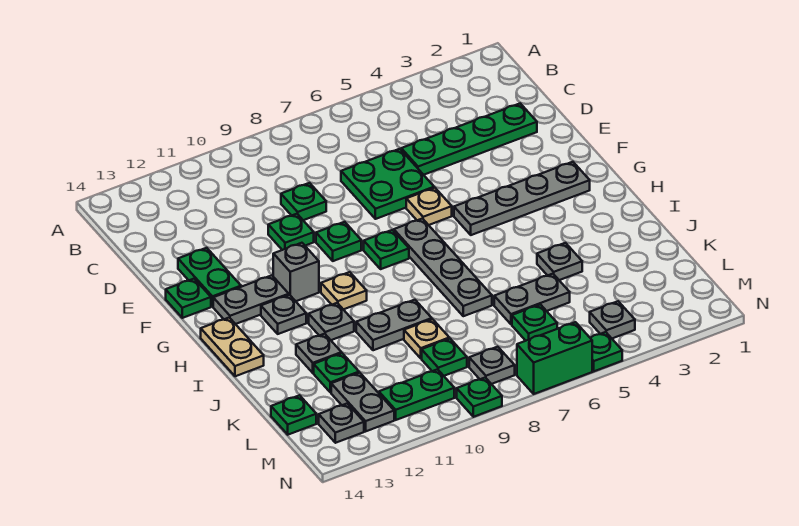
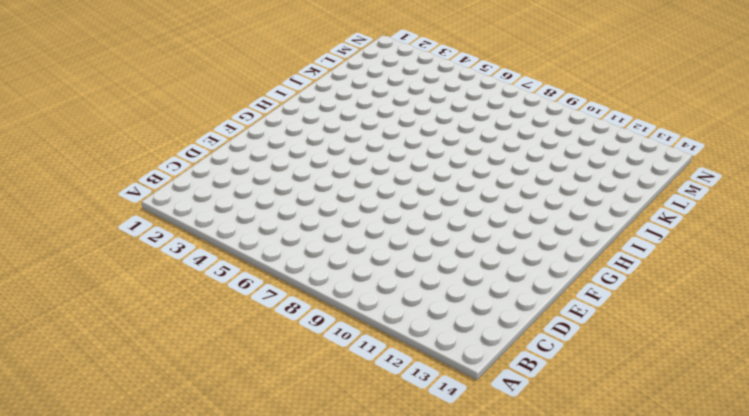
none -> green plate D2:D5 level 1
none -> green plate D6:E7 level 1
none -> green plate D9 level 1
none -> green plate E10 level 1

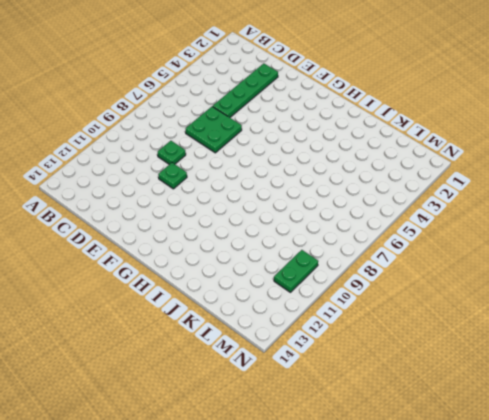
none -> green plate E13:F13 level 1
none -> tan plate F6 level 1
none -> green plate F9 level 1
none -> green plate F14 level 1

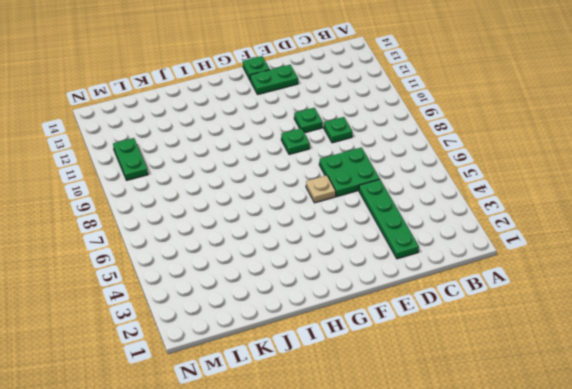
none -> grey plate G2:G5 level 1
none -> grey plate G7:J7 level 1
none -> green plate G8 level 1
none -> grey brick G11 level 1

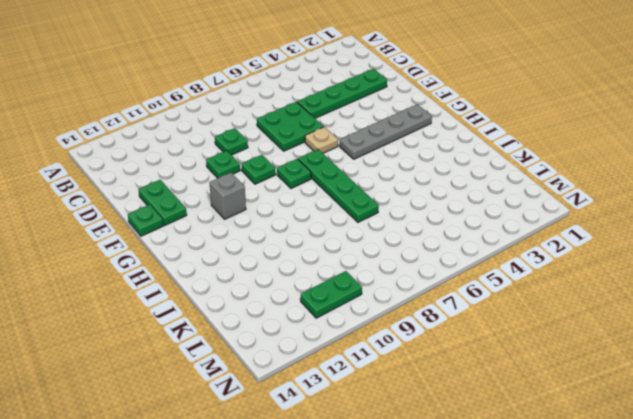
green plate G7:J7 level 1 -> grey plate G7:J7 level 1
none -> grey plate G12:G13 level 1
none -> tan plate H10 level 1
none -> grey plate H12 level 1
none -> tan plate H14:I14 level 1

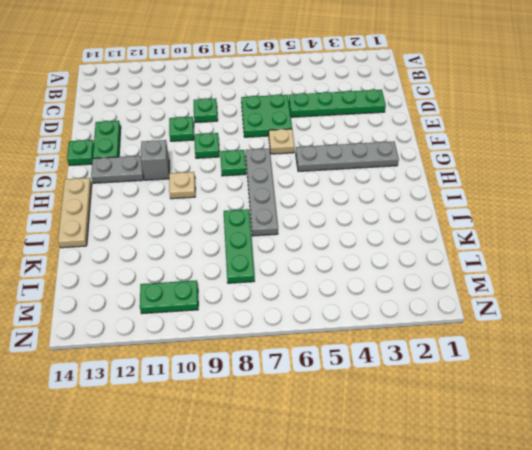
tan plate H14:J14 level 1 -> tan plate H14:I14 level 1
green plate J8:L8 level 1 -> none
none -> grey plate H12 level 1
none -> grey plate I11 level 1
none -> grey plate J4 level 1
none -> grey plate J9:J10 level 1

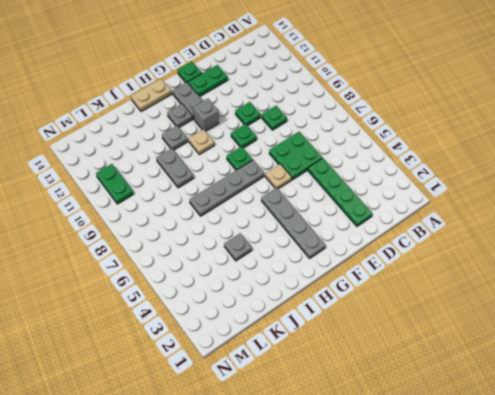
none -> grey plate J12 level 1
none -> grey plate K5:K6 level 1
none -> tan plate K9 level 1
none -> green plate K12 level 1

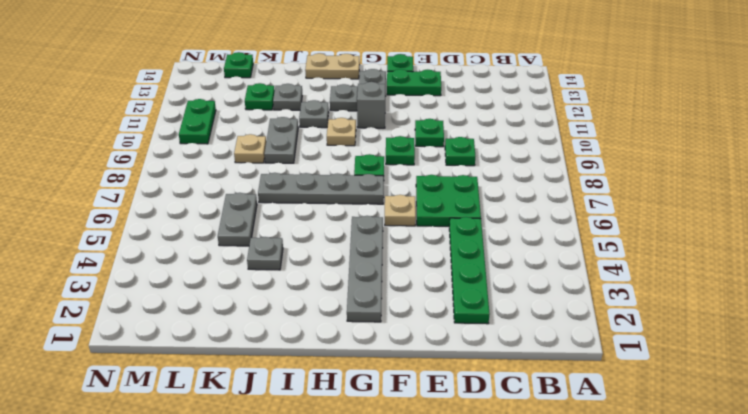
none -> green plate L6 level 1
none -> green plate L9 level 1
none -> grey plate L12:M12 level 1
none -> grey plate M4 level 1

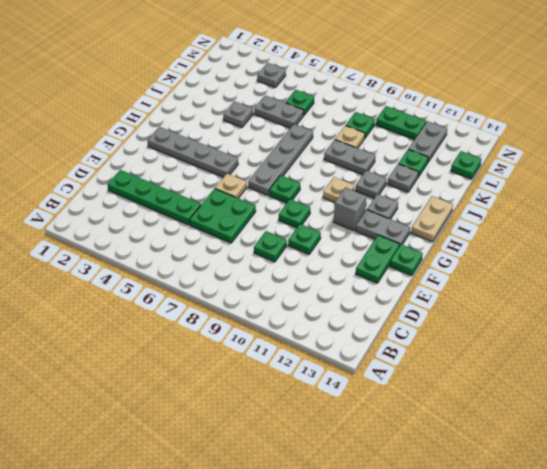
none -> grey plate M8 level 1
none -> grey plate M13 level 1
none -> green plate N5 level 1
none -> green brick N6:N7 level 1

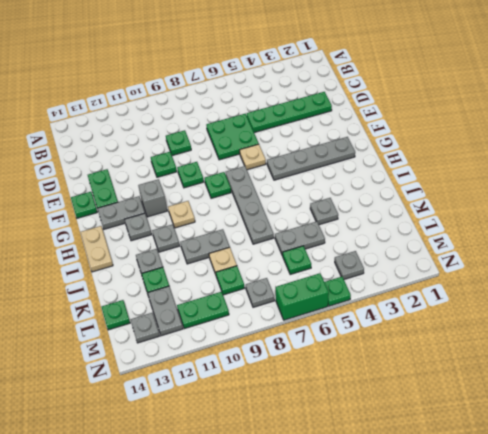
none -> green plate N9 level 1

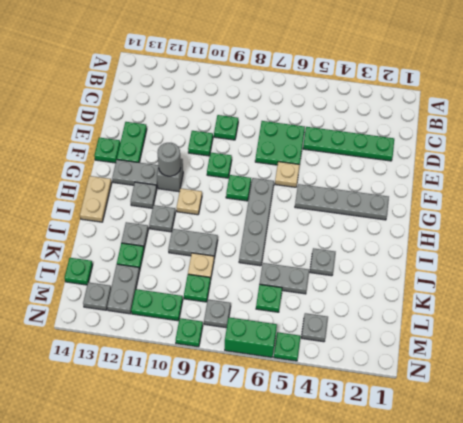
grey round brick G11 level 2 -> none

